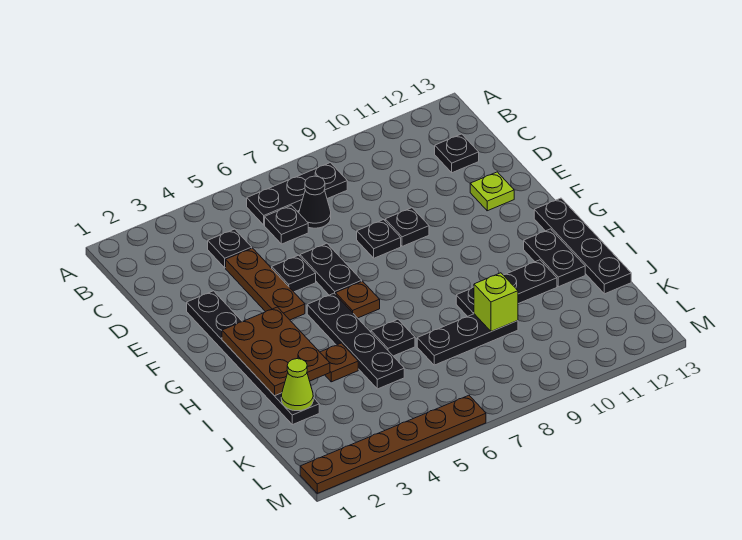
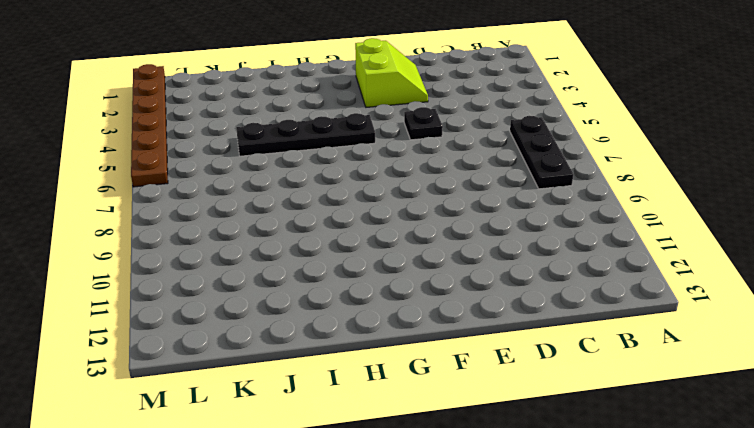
lime slope E2:F3 level 1 top F -> black plate E2:J2 level 1
none -> black plate C4 level 1
none -> black plate C6 level 1
none -> black cone C7 level 1

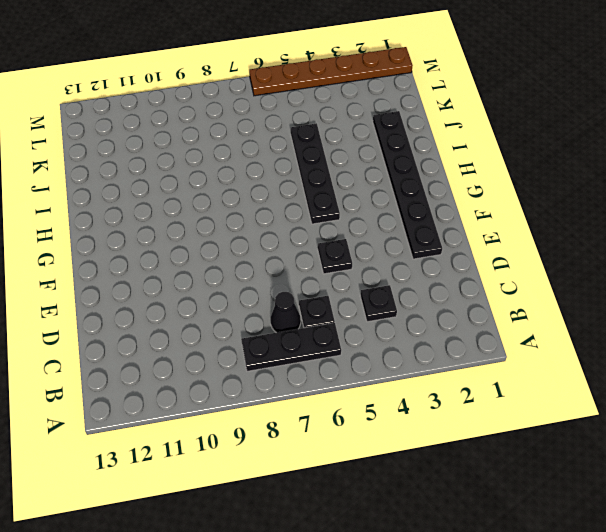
none -> black plate C12 level 1
none -> brown plate D4:F4 level 1
none -> black plate E6:F6 level 1

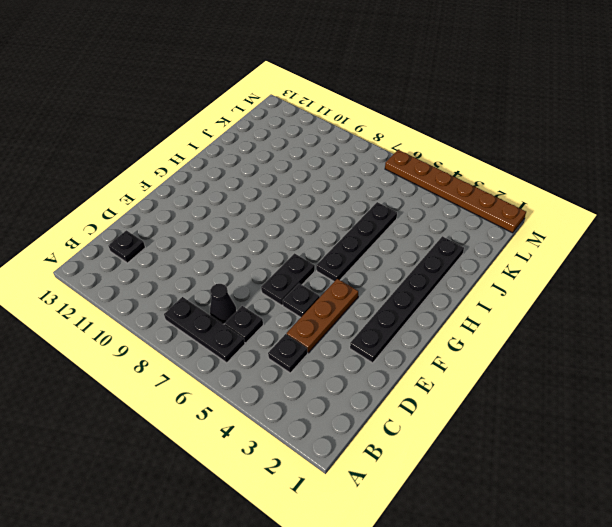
none -> black plate E8 level 1
none -> black plate E9 level 1
none -> lime plate E12 level 1

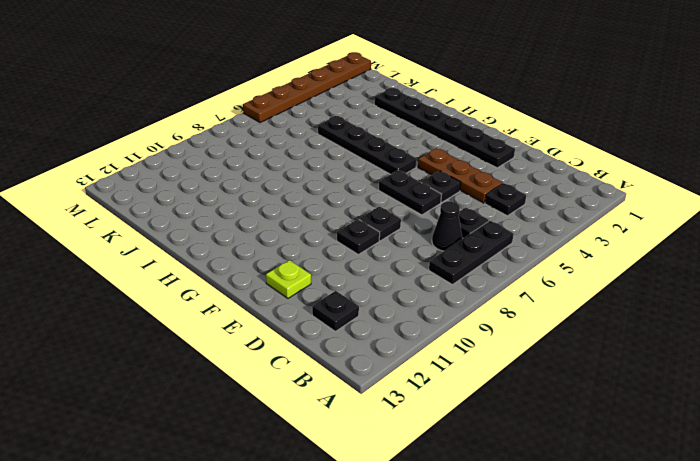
none -> brown plate G6 level 1
none -> black plate G13:J13 level 1
none -> black plate H12:I12 level 1

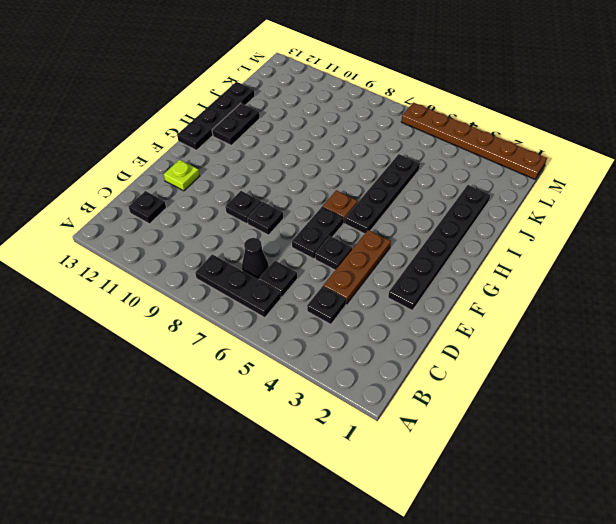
none -> brown plate I4 level 1
none -> black plate I6 level 1
none -> black plate I9:I11 level 1

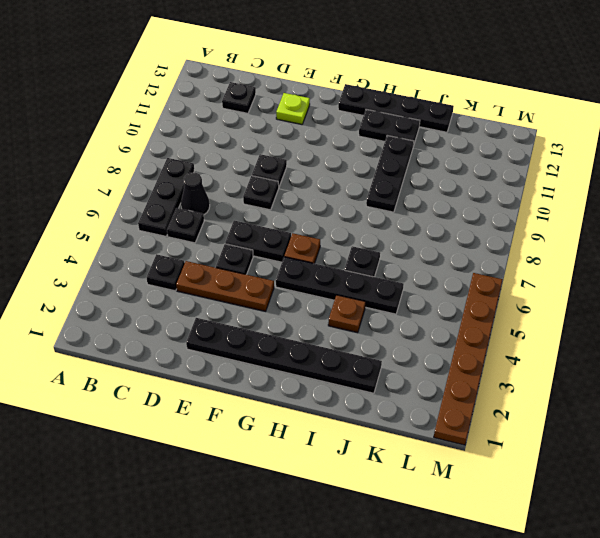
none -> black plate J7:J9 level 1
none -> brown plate G2:I3 level 2
none -> lime cone J2 level 2

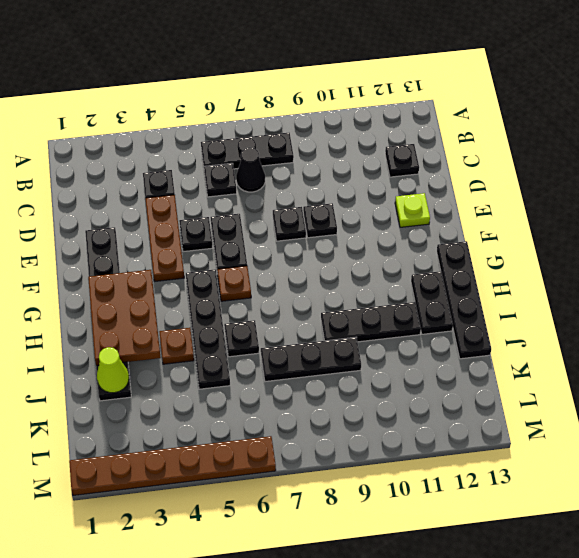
none -> lime brick J9 level 2

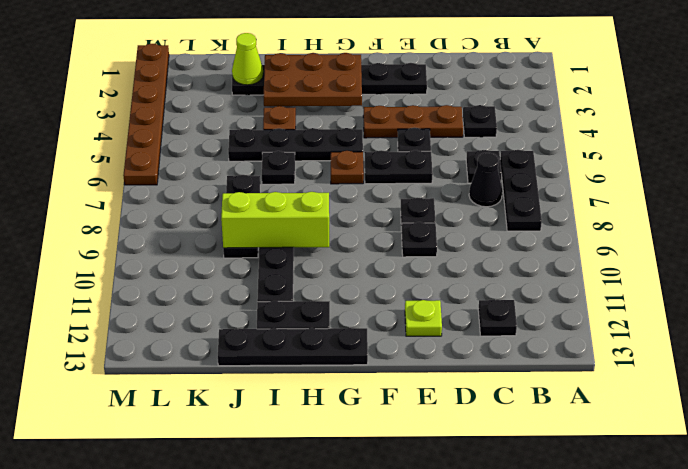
lime brick H9:J9 level 2 -> lime brick J9 level 2

